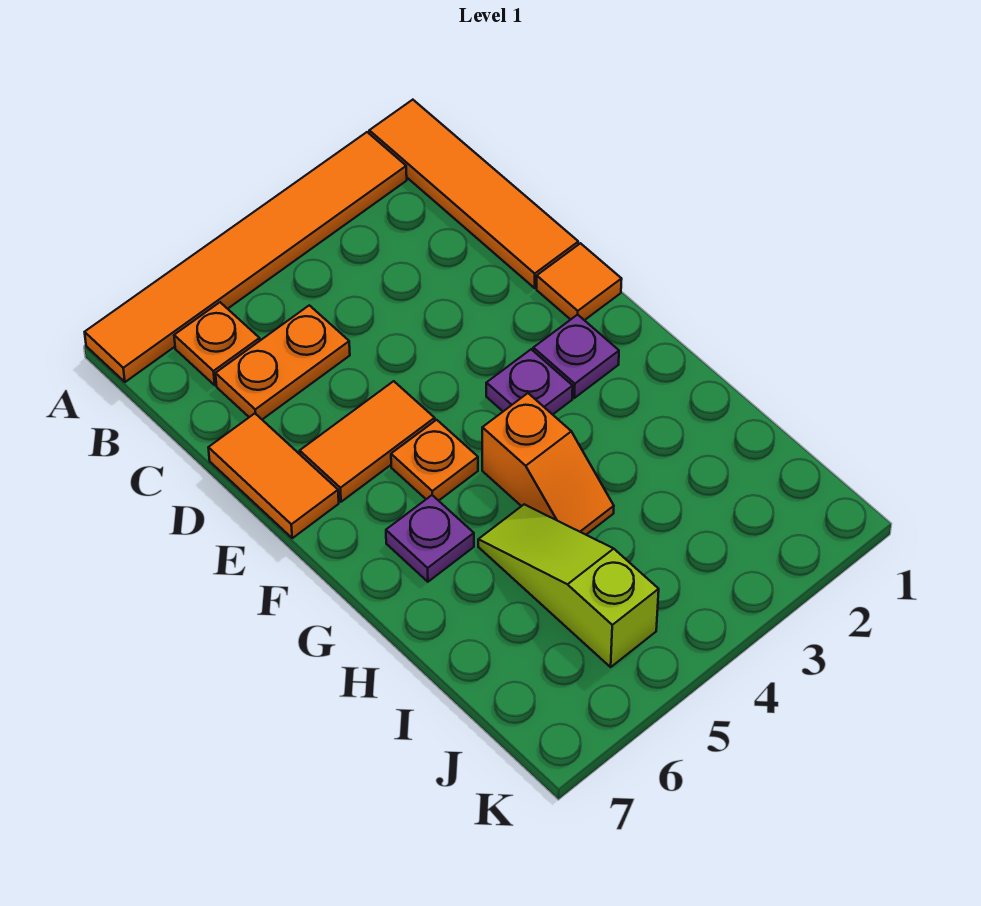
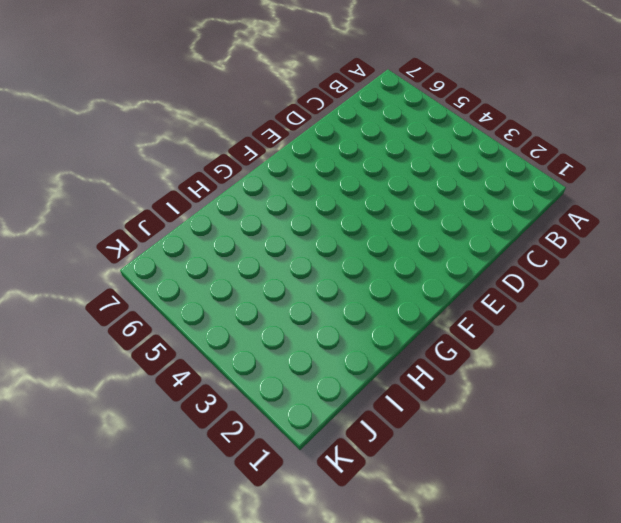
none -> orange tile A1:D1 level 1
none -> orange tile A2:A7 level 1
none -> orange plate B6 level 1

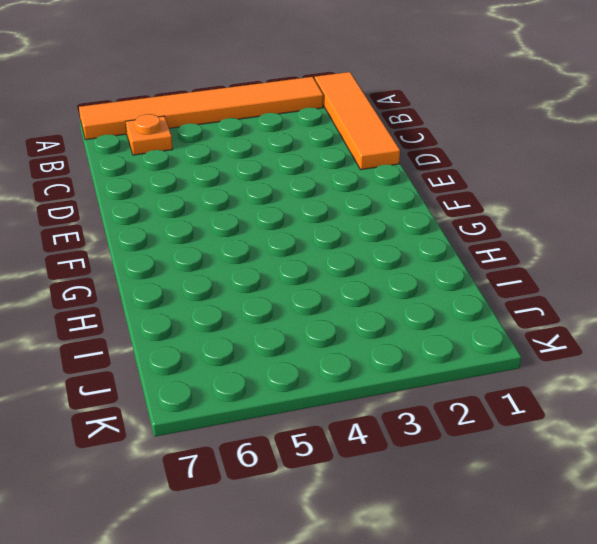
none -> orange plate C5:C6 level 1
none -> orange tile D7:E7 level 1
none -> orange tile E1 level 1

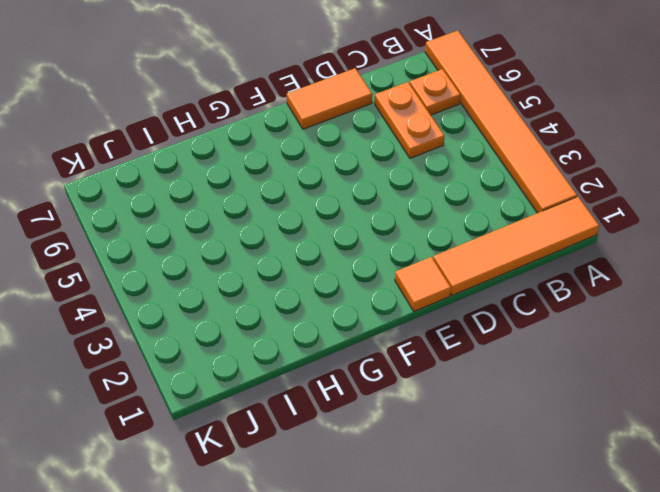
none -> orange tile E5:E6 level 1
none -> purple plate F2 level 1
none -> purple plate F3 level 1

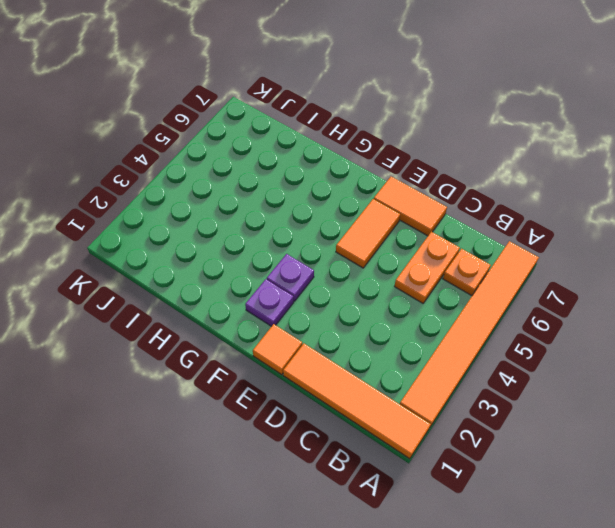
none -> orange plate F5 level 1
none -> orange slope G4:H4 level 1 top G
none -> purple plate G6 level 1

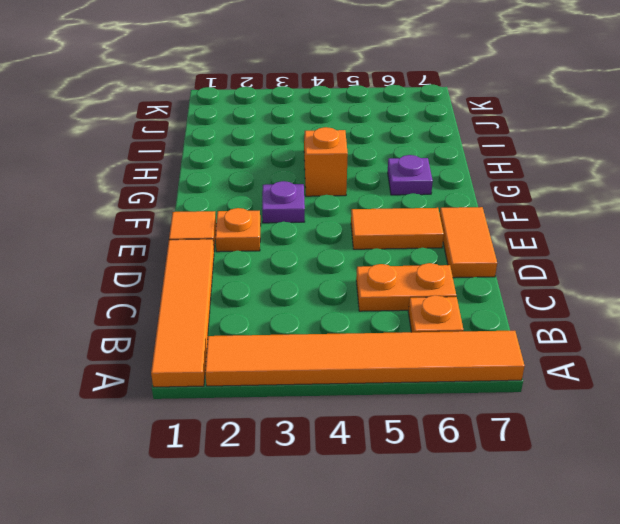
orange plate E2 level 1 -> orange plate F5 level 1
none -> purple plate F2 level 1
none -> lime slope H5:J5 level 1 top J

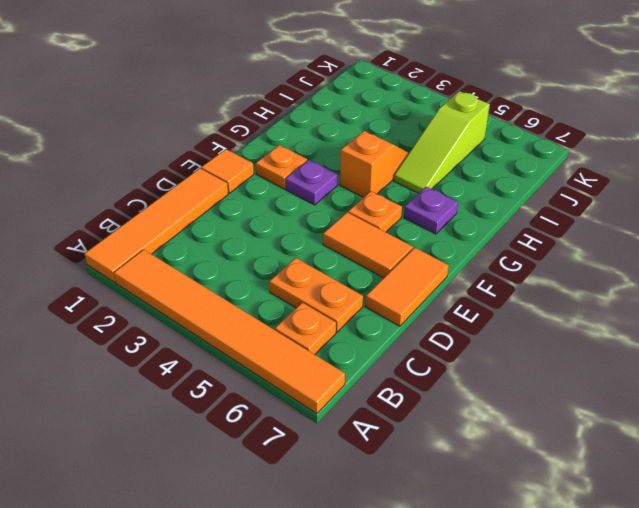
orange plate F2 level 1 -> purple plate F2 level 1

